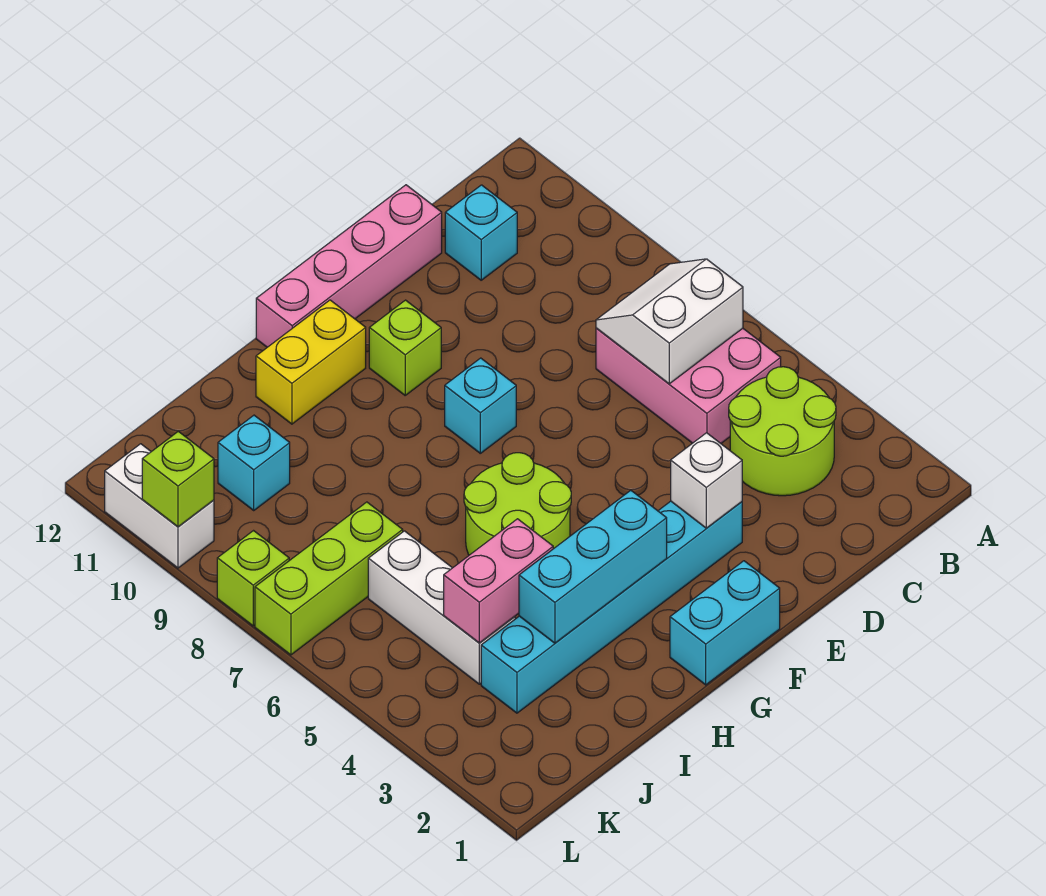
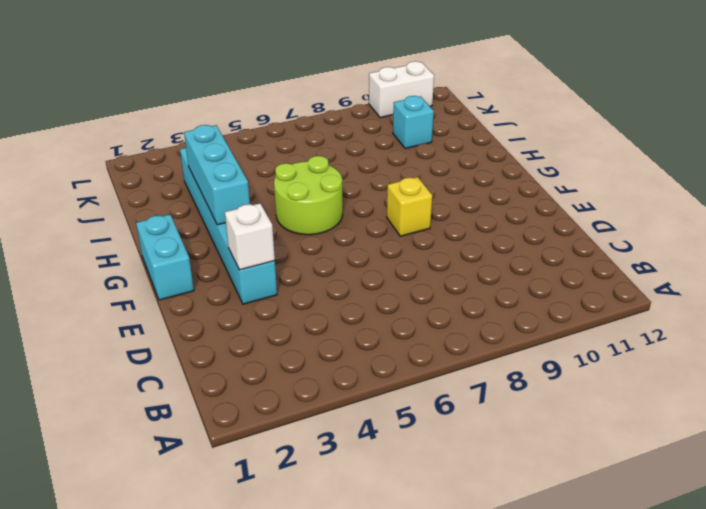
yellow brick F8 level 1 -> cyan brick F8 level 1
none -> lime round brick B3:C4 level 1
none -> pink brick B5:C7 level 1
none -> cyan brick C11 level 1

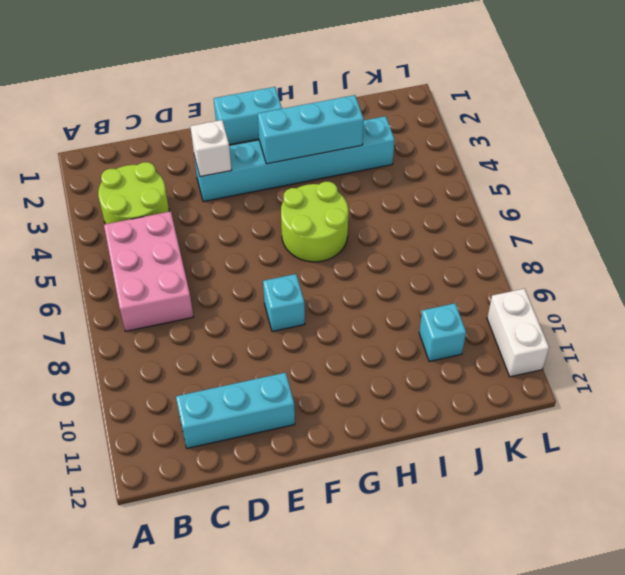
cyan brick C11:E11 level 1 -> cyan brick C11 level 1
none -> pink brick D12:G12 level 1
none -> lime brick F10 level 1
none -> yellow brick G11:H11 level 1

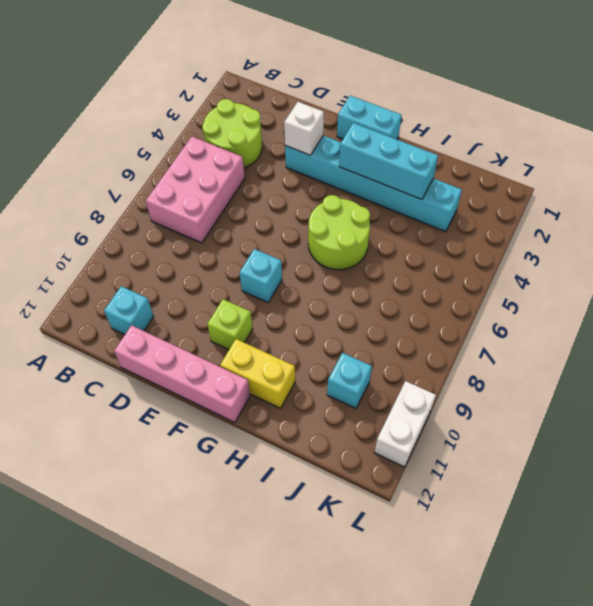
none -> white brick J4:J6 level 1
none -> lime brick J7:L7 level 1
none -> lime brick L8 level 1

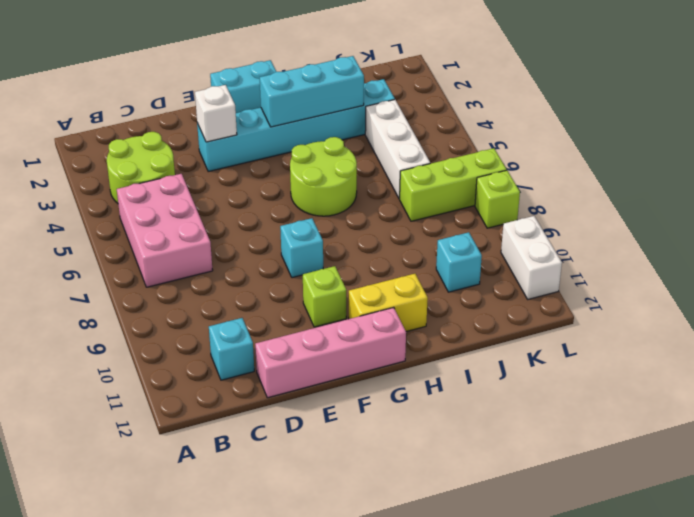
none -> white slope B6:C7 level 2 top 6
none -> pink brick I4:J4 level 2
none -> lime brick L10 level 2

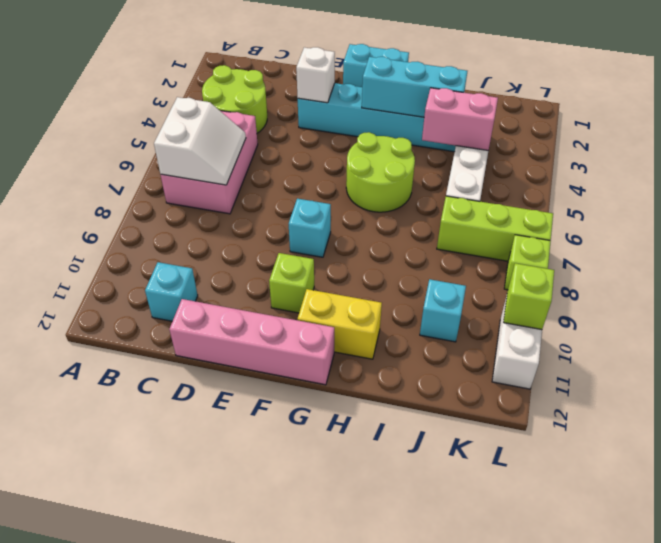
white slope B6:C7 level 2 top B -> white slope B6:C7 level 2 top 6

